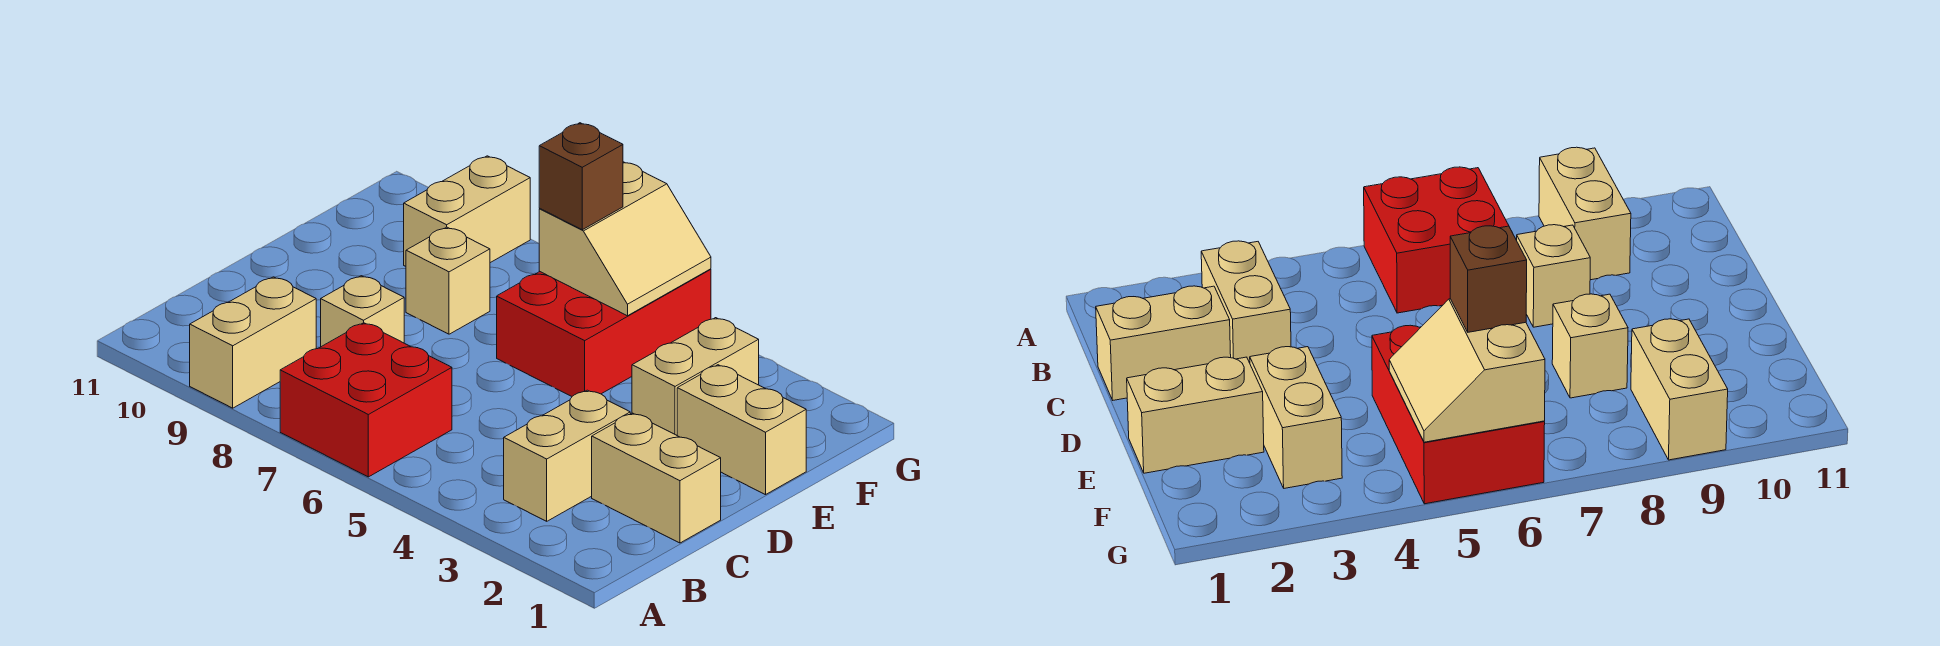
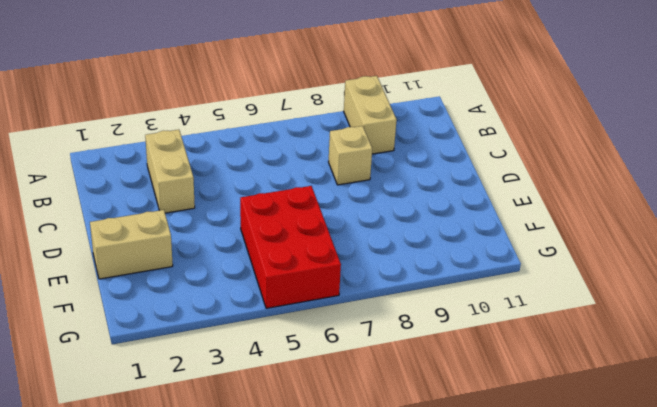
none -> red brick A6:B7 level 1
none -> tan brick C1:C2 level 1
none -> tan brick E3:F3 level 1

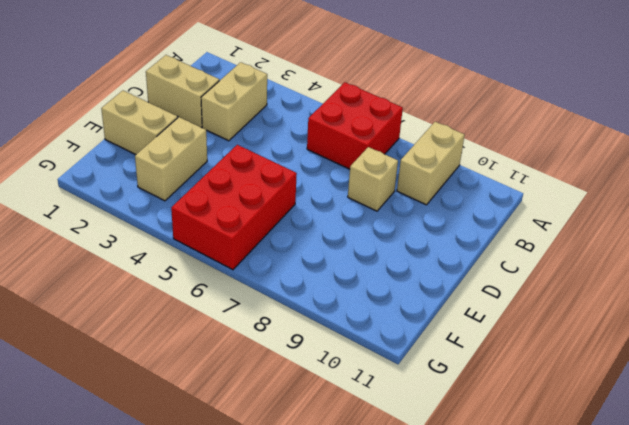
none -> tan brick E8 level 1
none -> tan brick F9:G9 level 1
none -> tan slope F5:G6 level 2 top 6

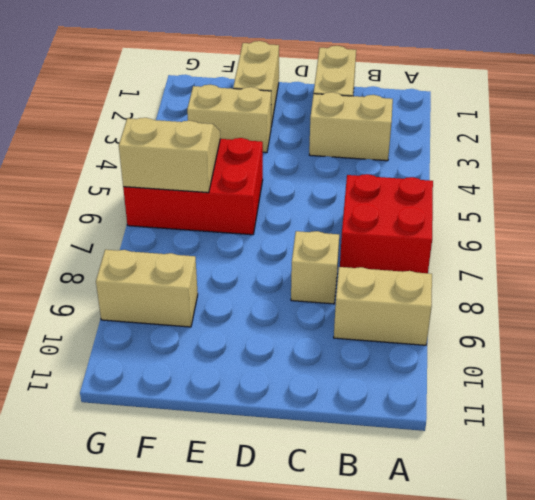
none -> tan brick E8 level 1
none -> brown brick F6 level 3

